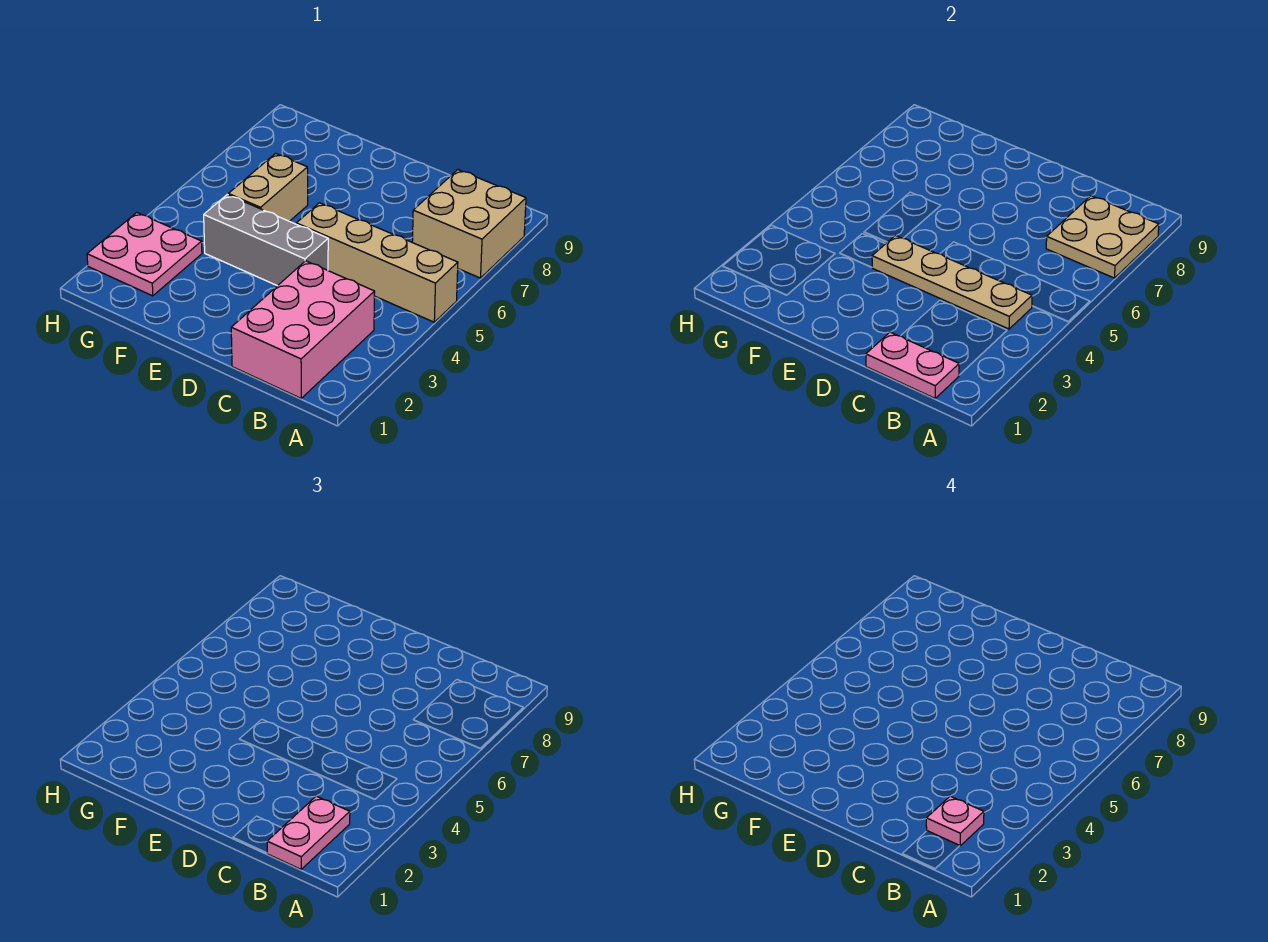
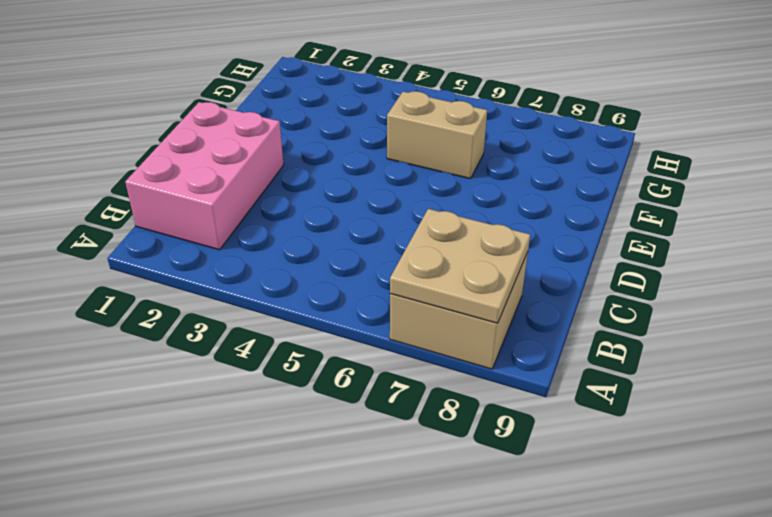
pink brick B1:D2 level 1 -> pink brick B1:C3 level 1
none -> tan brick A5:D5 level 1
none -> grey brick D4:F4 level 1

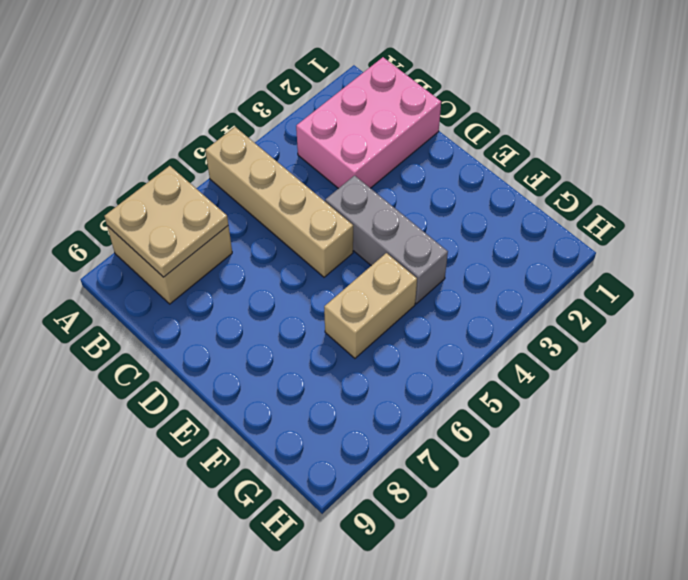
none -> pink plate G2:H3 level 1
none -> pink plate B1:C1 level 2

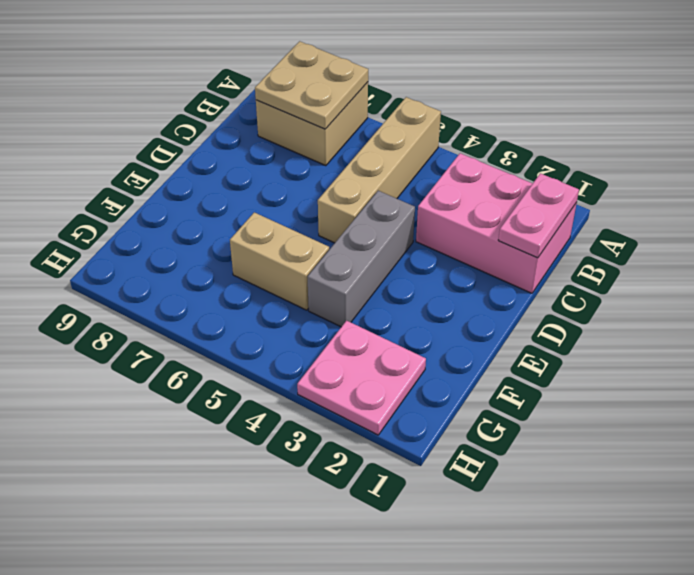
none -> tan plate B4:E4 level 2
none -> pink plate B1:B2 level 3

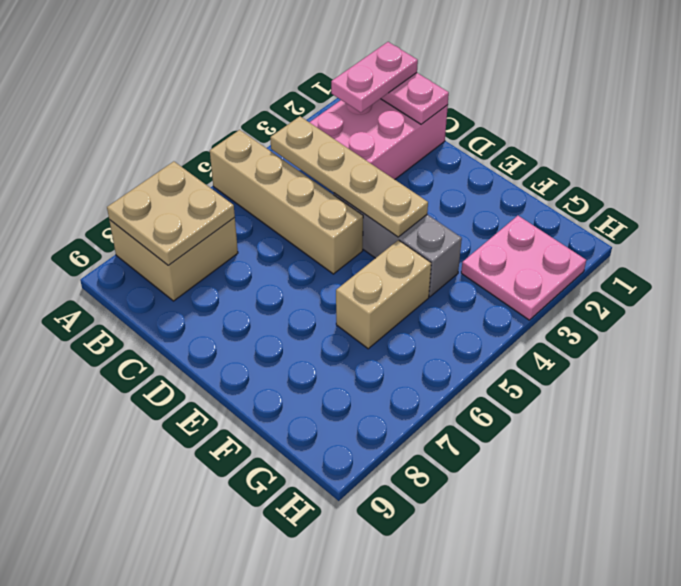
none -> pink plate B2 level 4

